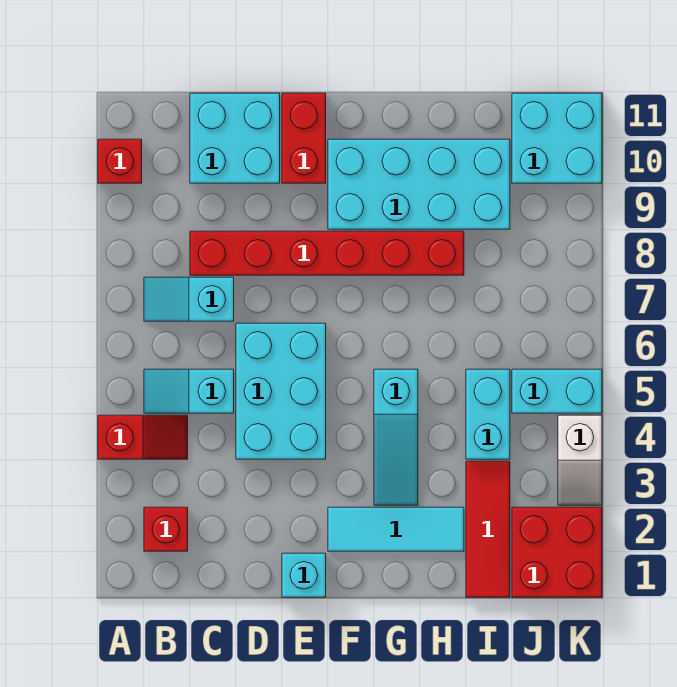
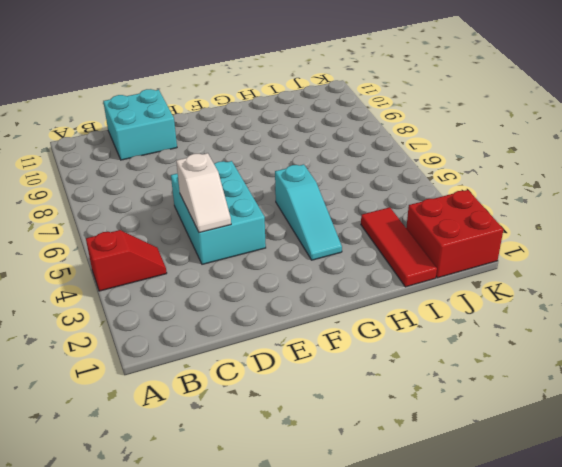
white slope D4:D5 level 2 top 5 -> white slope K3:K4 level 1 top 4
none -> red brick A10 level 1
none -> red brick B2 level 1
none -> cyan slope B5:C5 level 1 top C

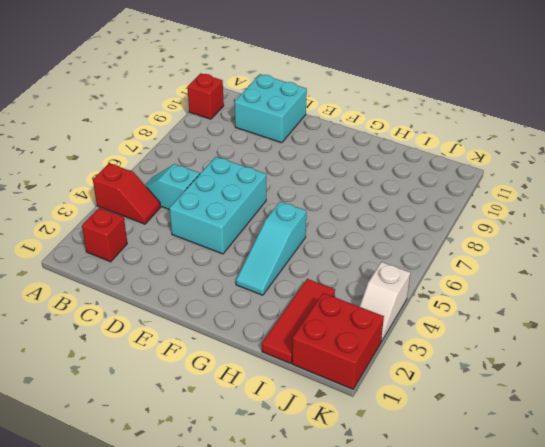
none -> cyan slope B7:C7 level 1 top C
none -> red brick C8:H8 level 1
none -> cyan brick E1 level 1

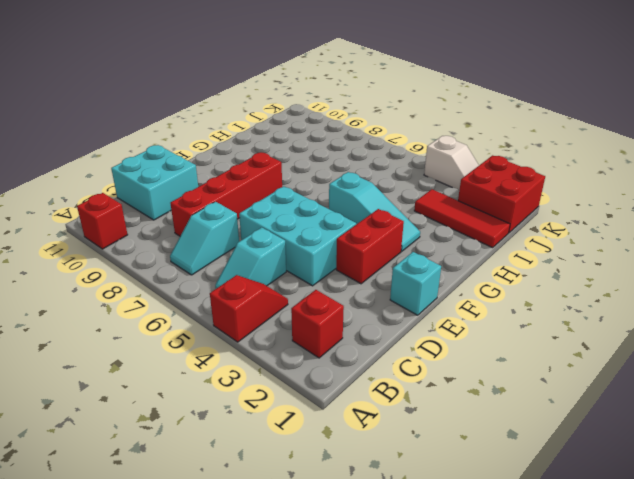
red brick C8:F8 level 1 -> red brick C8:H8 level 1
red brick E3:F3 level 1 -> red brick E10:E11 level 1
none -> cyan tile F2:H2 level 1
none -> cyan brick F9:I10 level 1
none -> cyan brick I4:I5 level 1

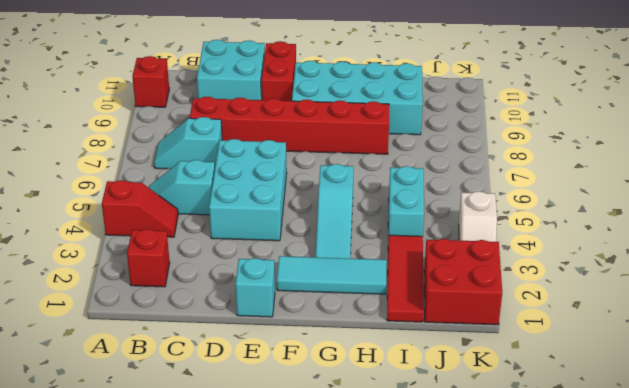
none -> cyan brick J5:K5 level 1
none -> cyan brick J10:K11 level 1

